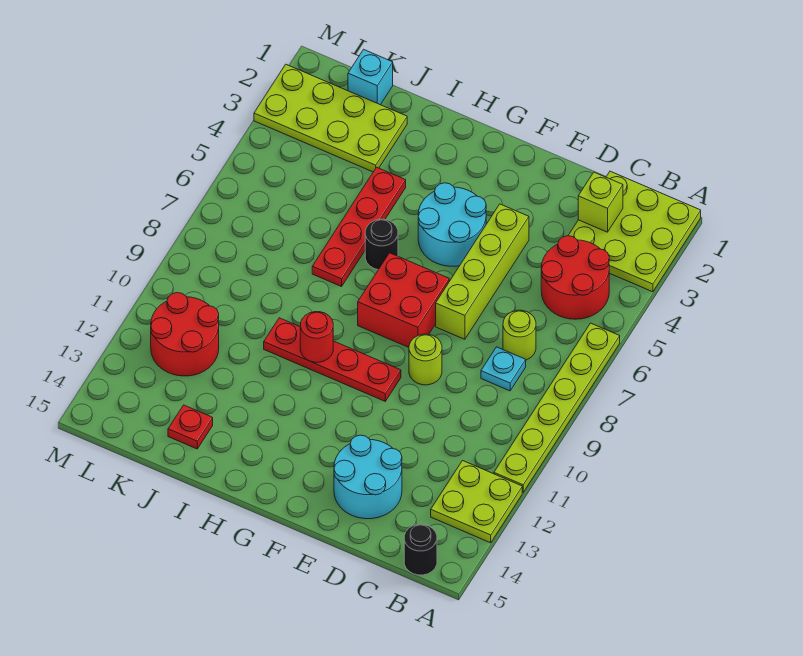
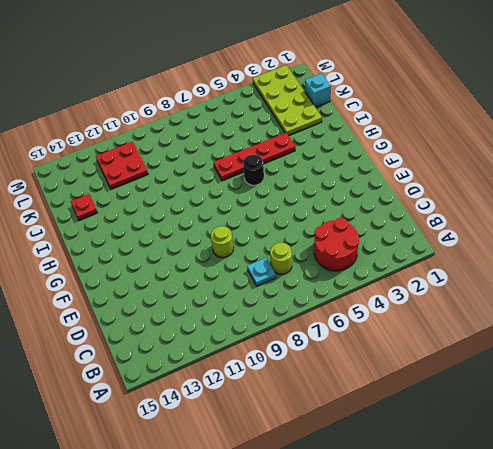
red plate K11:L12 level 1 -> red round brick K11:L12 level 1
none -> lime plate A1:C3 level 1
none -> lime plate A6:A11 level 1
none -> lime plate A12:B13 level 1

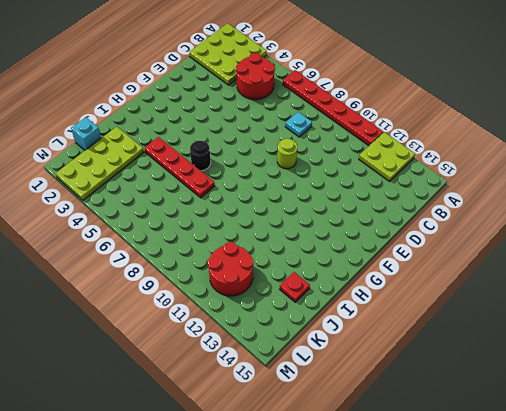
red plate A6:A11 level 1 -> lime plate A6:A11 level 1
none -> black round brick B15 level 1
none -> lime round brick C7 level 1
none -> cyan round brick D13:E14 level 1

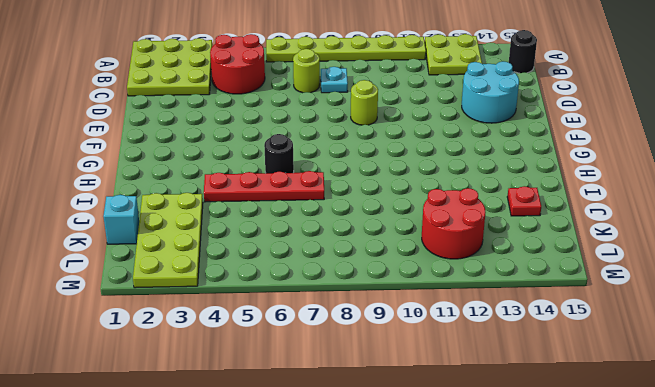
none -> lime brick E4:E7 level 1
none -> cyan round brick F4:G5 level 1
none -> red brick F7:G8 level 1

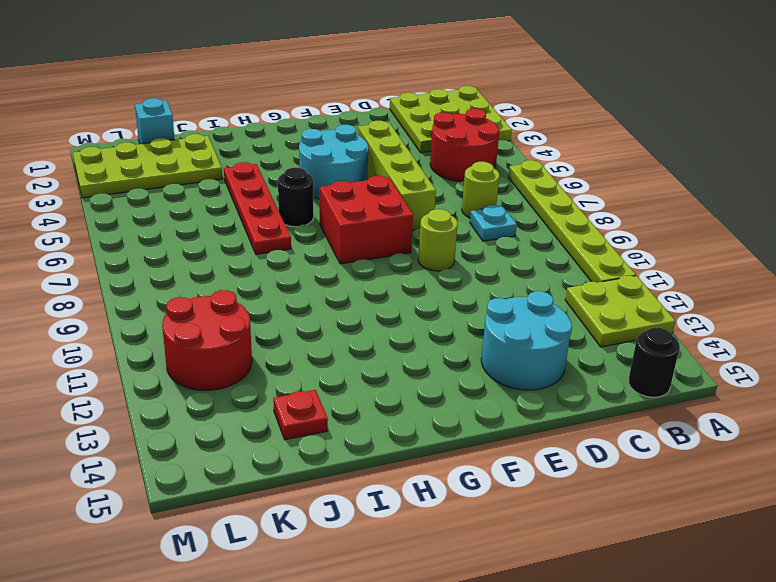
none -> red plate F10:I10 level 1
none -> lime brick C2 level 2
none -> red round brick H10 level 2

